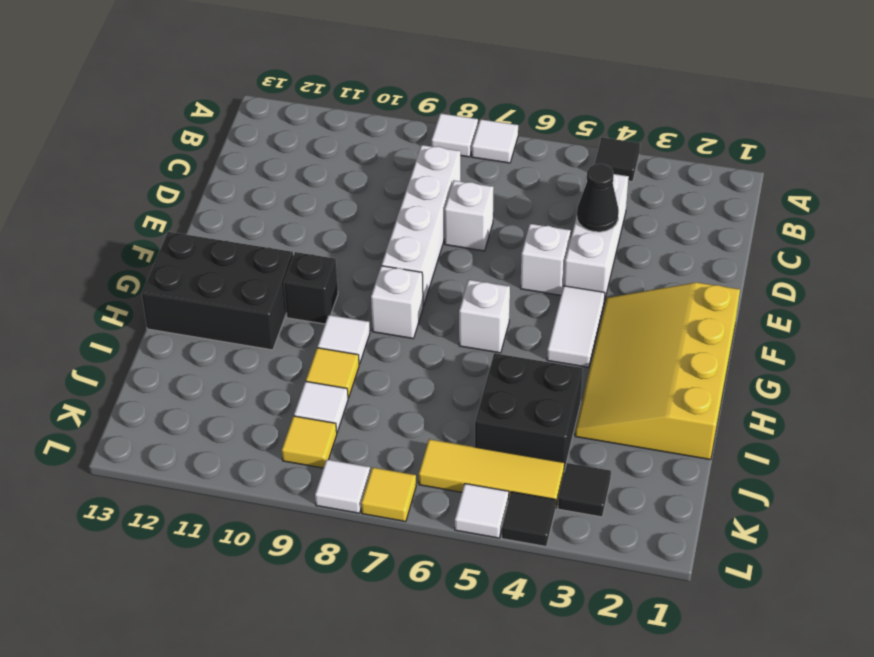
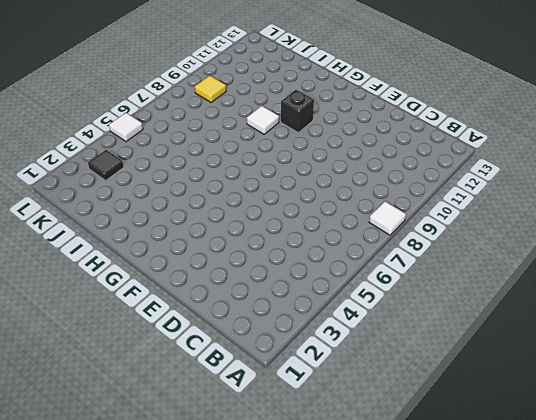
none -> black tile A4 level 1
none -> white tile A7 level 1
none -> white brick C4:E4 level 1

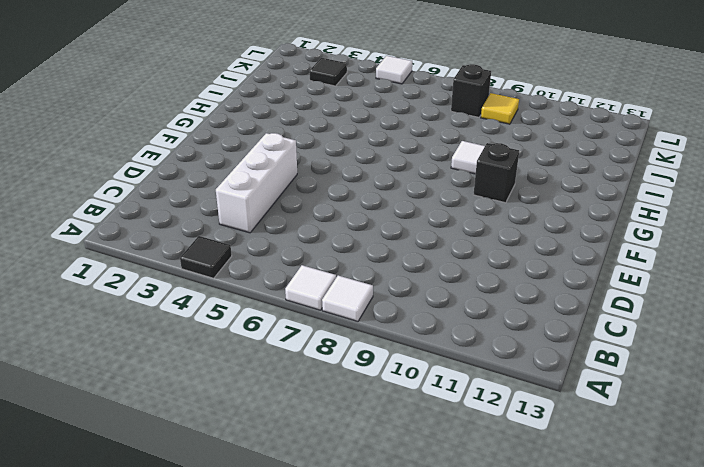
black brick K8 level 1 -> none
none -> white brick C8:F8 level 1
none -> white brick D7 level 1
none -> white brick E5 level 1

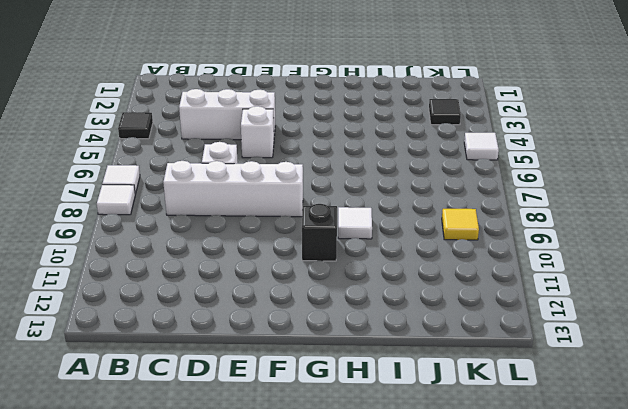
none -> yellow slope F1:I3 level 1 top 1
none -> white tile F4:G4 level 1
none -> white brick G6 level 1

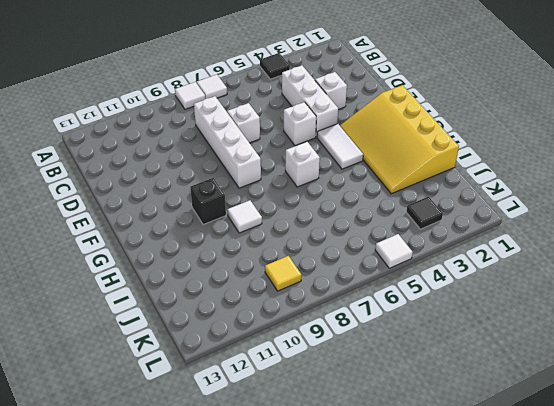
white brick D3 level 1 -> white brick G8 level 1
none -> black brick G11:H13 level 1
none -> black brick I4:J5 level 1
none -> yellow tile I9 level 1

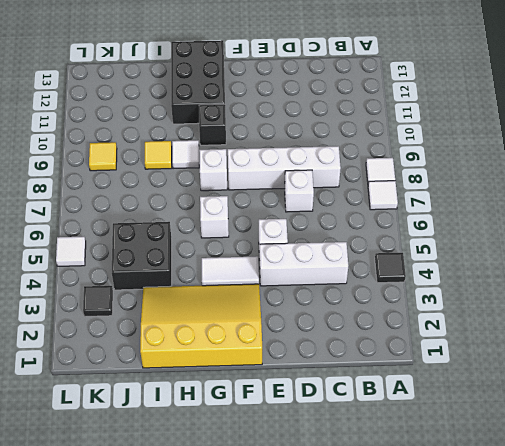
none -> white tile J9 level 1
none -> yellow tile K4:K6 level 1
none -> black tile L4 level 1

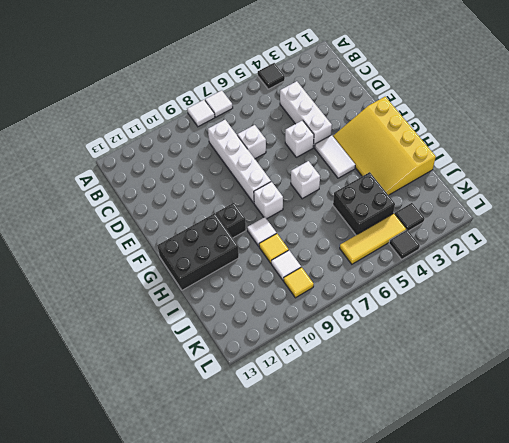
none -> white tile L5 level 1
none -> yellow tile L7 level 1
none -> white tile L8 level 1

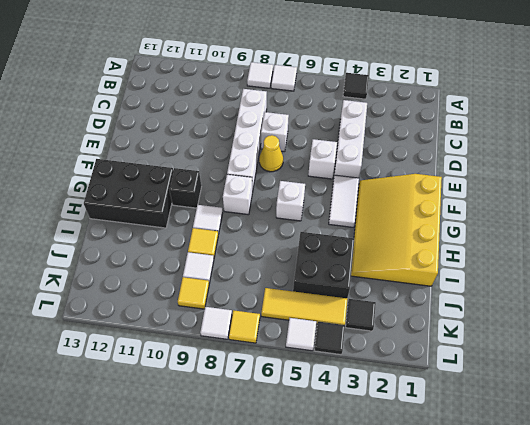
yellow cone E7 level 1 -> none
none -> black cone D4 level 2

